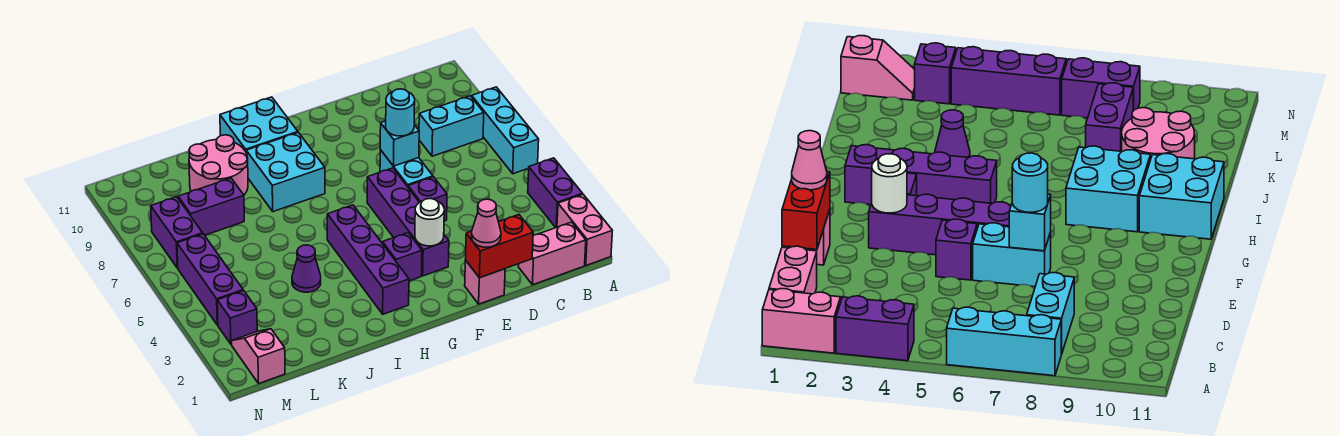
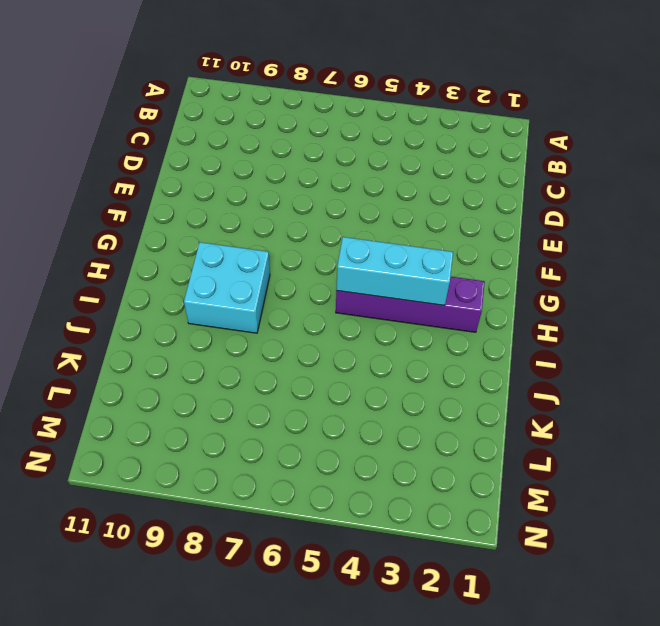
cyan brick H3:H5 level 2 -> cyan brick A6:A8 level 1
none -> pink brick A1:A2 level 1
none -> purple brick A3:A4 level 1
none -> pink brick B1:C1 level 1

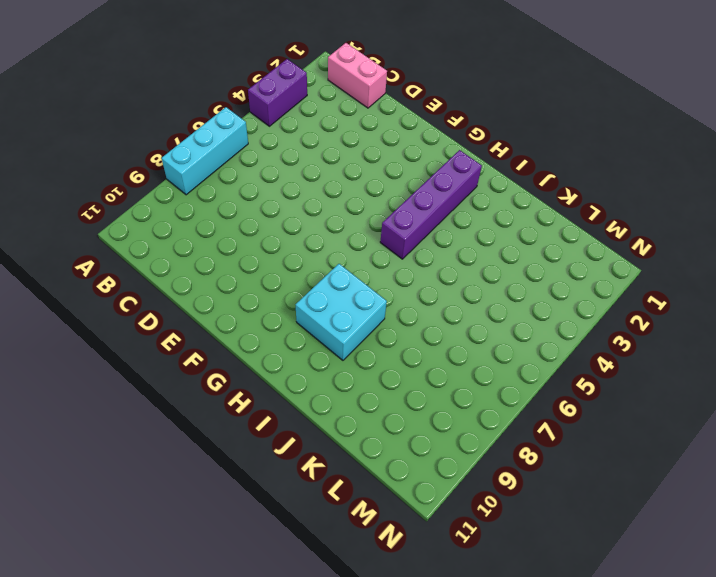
none -> pink brick A1:A2 level 1
none -> cyan brick B8:C8 level 1
none -> pink brick E1 level 1

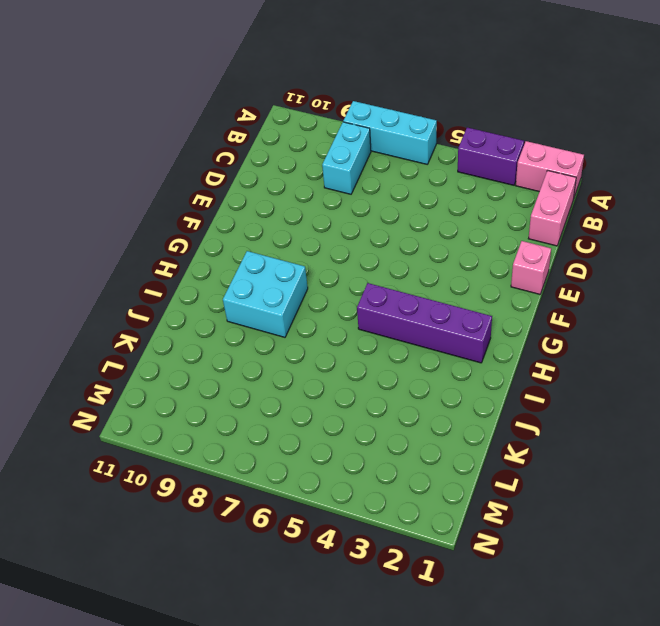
none -> purple brick E5 level 1
none -> cyan brick E6:E7 level 1
none -> purple brick F3:F6 level 1

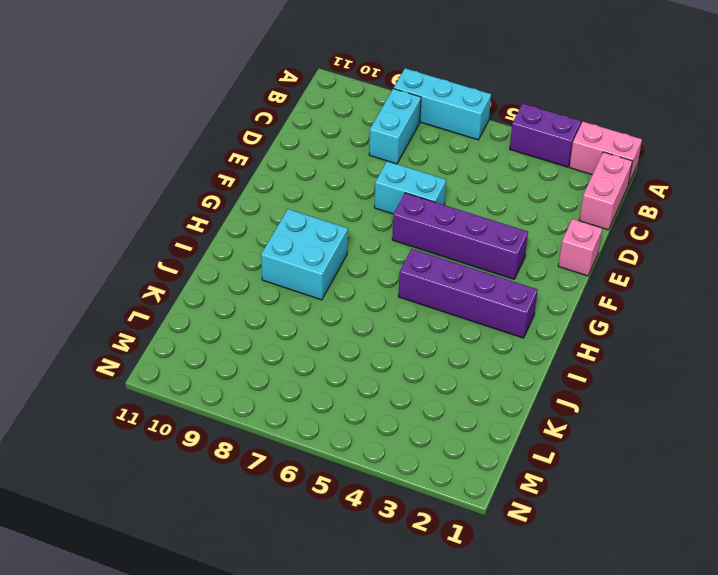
none -> purple brick E5 level 1
none -> purple brick G3 level 1
none -> cyan brick H10:I11 level 1

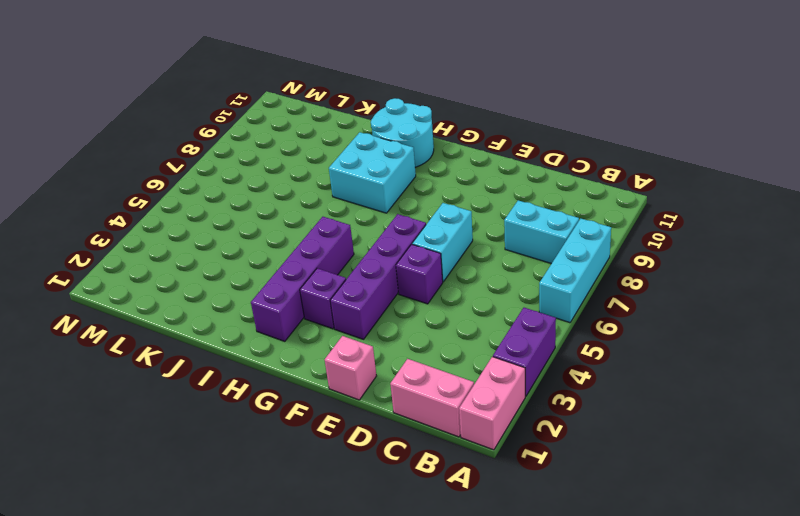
cyan round brick H10:I11 level 1 -> cyan brick H10:I11 level 1
none -> purple cone J4 level 1
none -> pink round brick J9:K10 level 1
none -> purple brick K8:L8 level 1

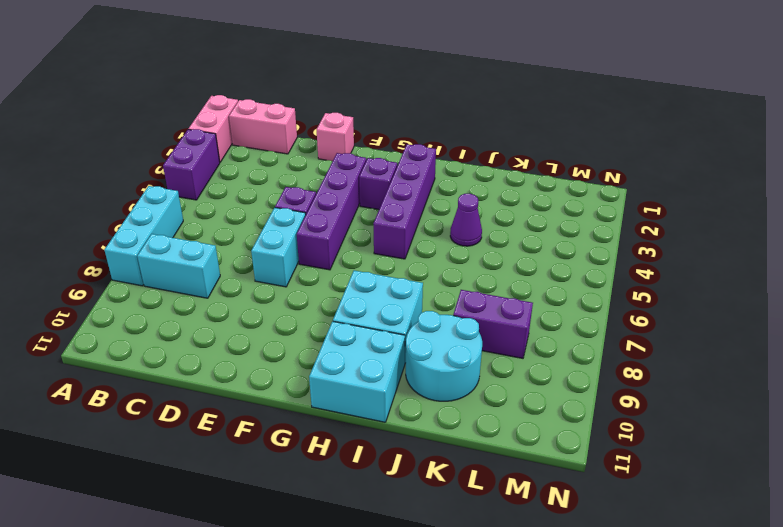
cyan round brick J9:K10 level 1 -> pink round brick J9:K10 level 1
none -> pink slope M1:M2 level 1 top 1
none -> purple brick M3 level 1
none -> purple brick M4:M6 level 1

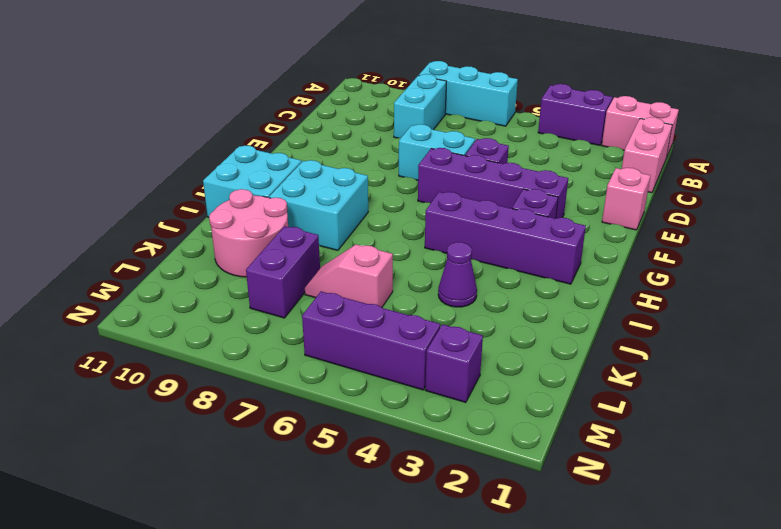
pink slope K6:K7 level 1 top 6 -> pink slope M1:M2 level 1 top 1
none -> purple brick M7:M8 level 1
none -> red brick D1:E1 level 2
none -> cyan brick E7 level 2

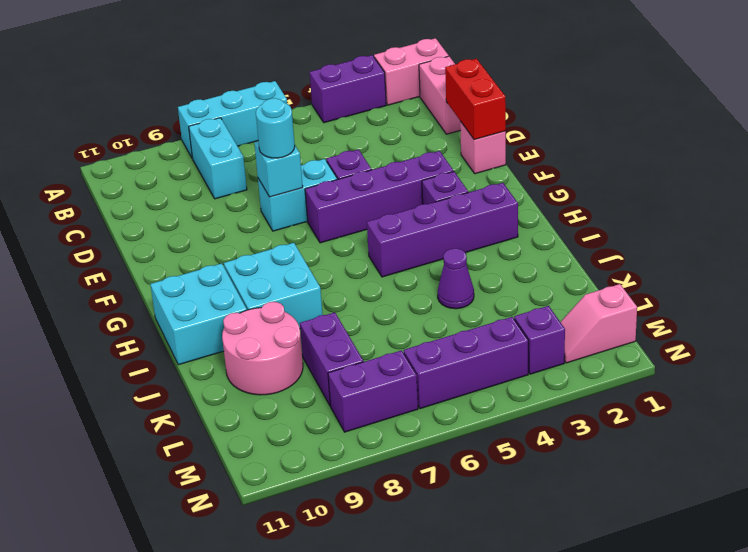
none -> white round brick F3 level 2
none -> pink cone E1 level 3

